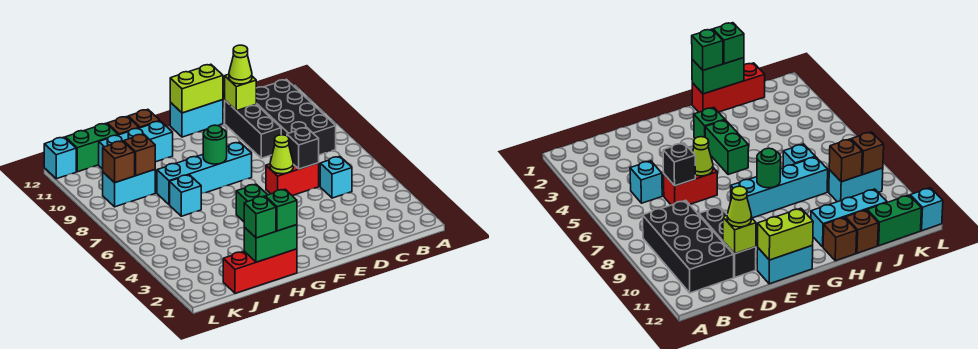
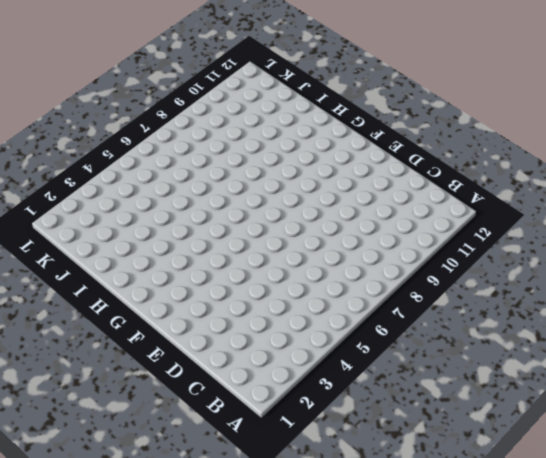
none -> black brick B8:C11 level 1
none -> cyan brick C5 level 1
none -> red brick D6:E6 level 1

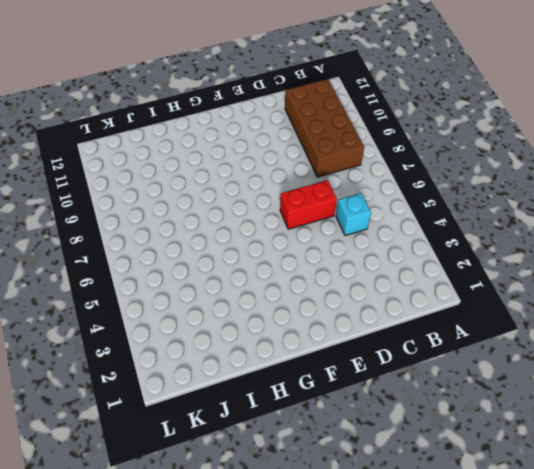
brown brick B8:C11 level 1 -> black brick B8:C11 level 1
none -> black brick D9:D11 level 1
none -> cyan brick E12:F12 level 1
none -> cyan brick F8:I8 level 1

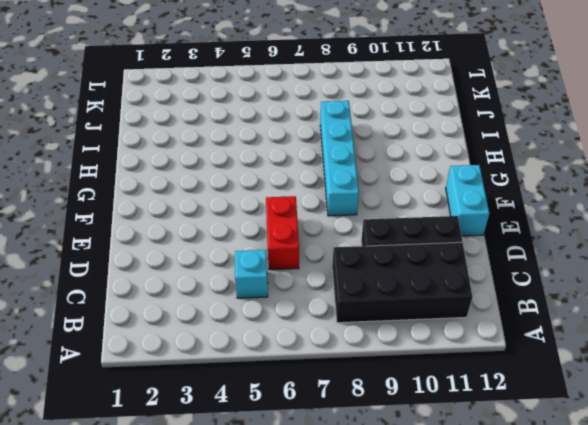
none -> green brick G3 level 1
none -> green brick G4:G5 level 1
none -> red brick H1:J1 level 1

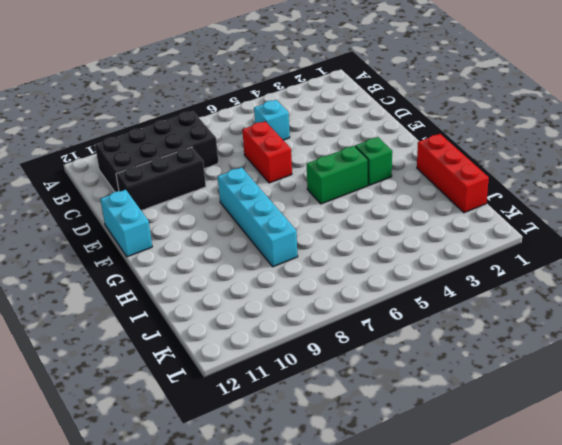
none -> cyan brick H11:J11 level 1
none -> brown brick H12 level 1
none -> cyan brick I7 level 1

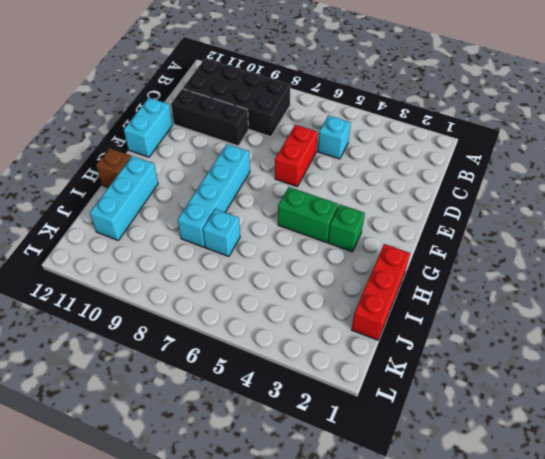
none -> brown brick I12 level 1
none -> cyan brick J9:K9 level 1
none -> green brick J12:K12 level 1

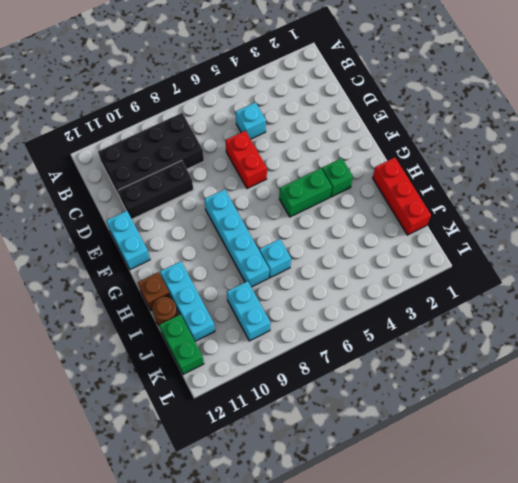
brown round brick I12 level 1 -> brown brick I12 level 1
none -> cyan brick L12 level 1
none -> black brick D6 level 2
none -> lime brick D11 level 2

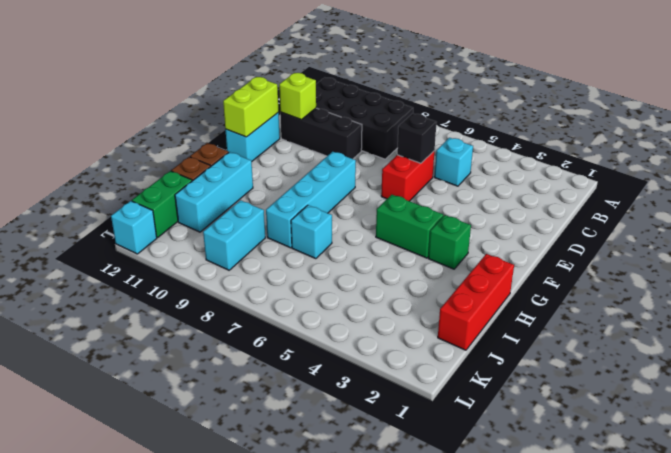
none -> lime cone E6 level 2
none -> green round brick G8 level 2
none -> green brick H1:I1 level 2

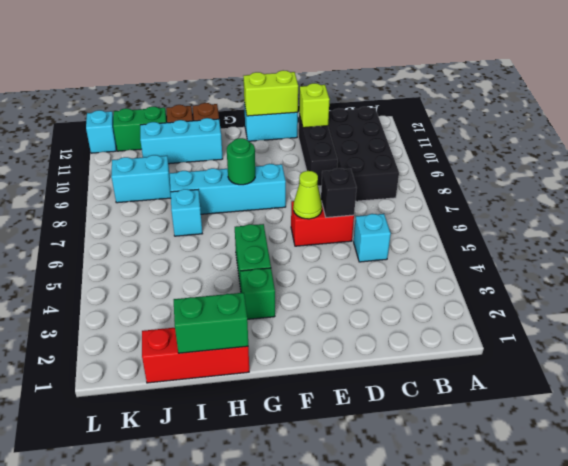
none -> brown brick J9 level 2
none -> brown brick K9 level 2
none -> lime cone D11 level 3

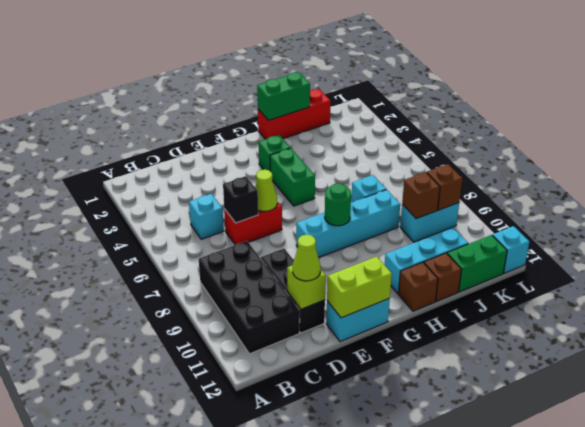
none -> green brick H1 level 3
none -> green brick I1 level 3

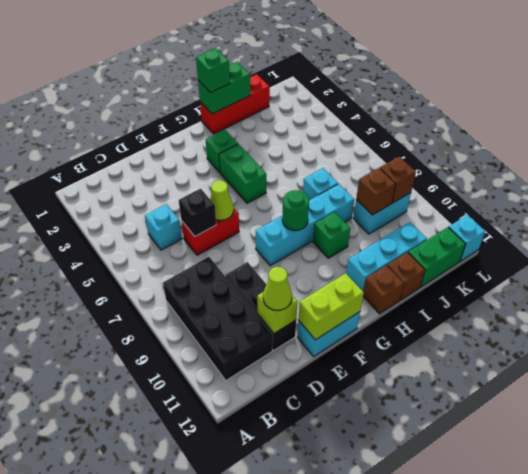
green brick H9 level 1 -> green brick I1 level 3

